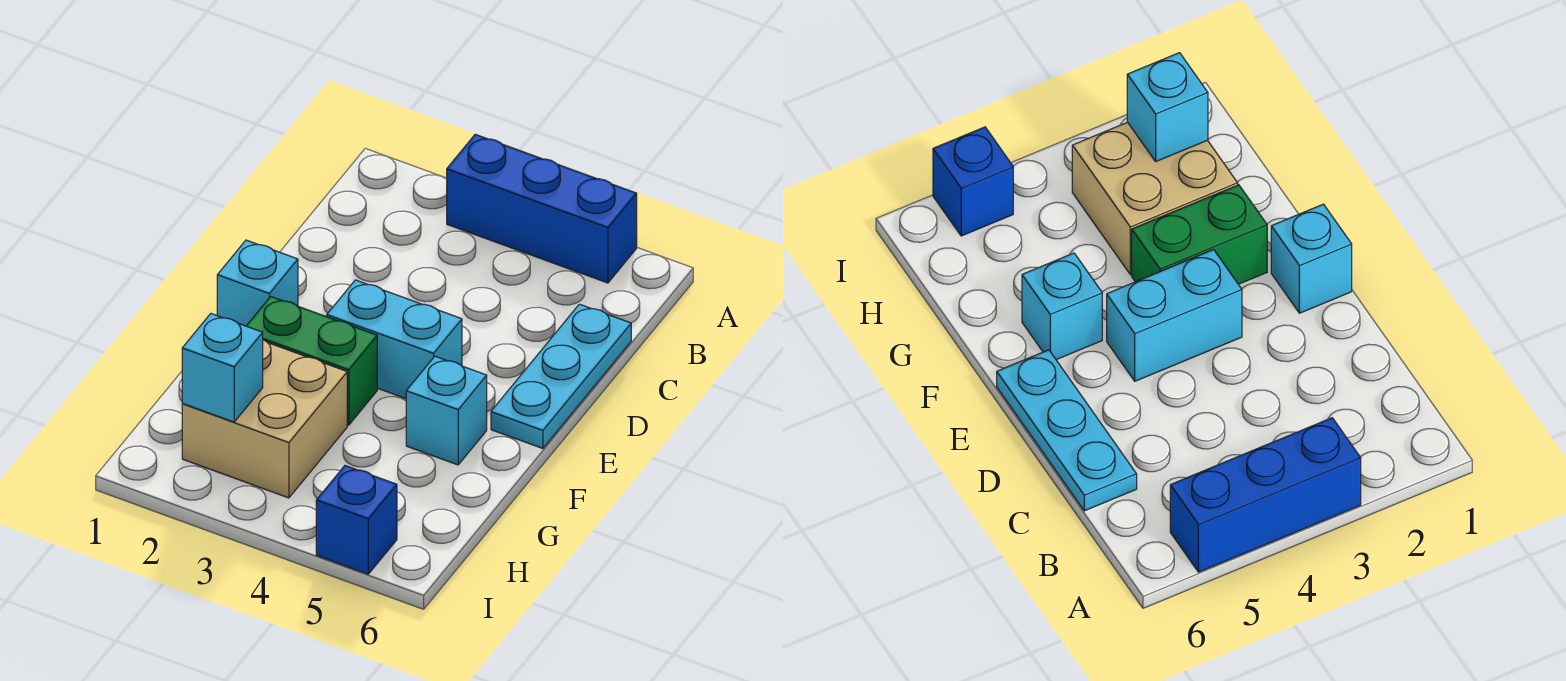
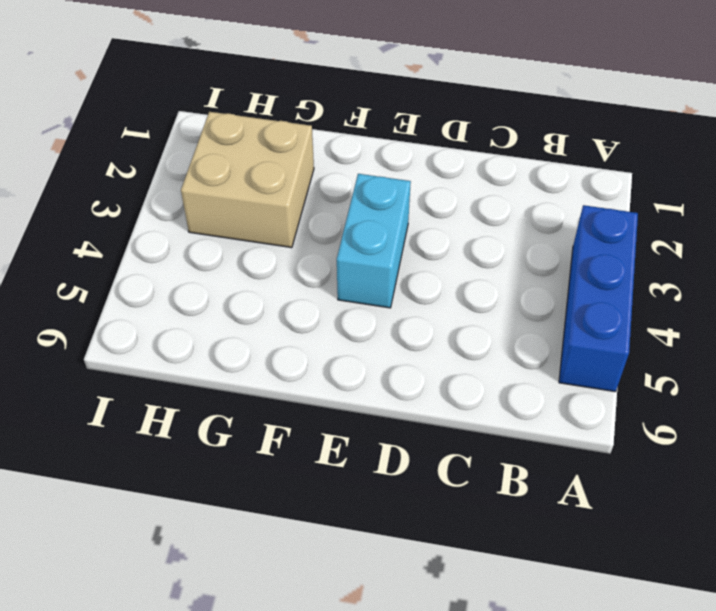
none -> cyan plate C6:E6 level 1
none -> cyan brick E1 level 1

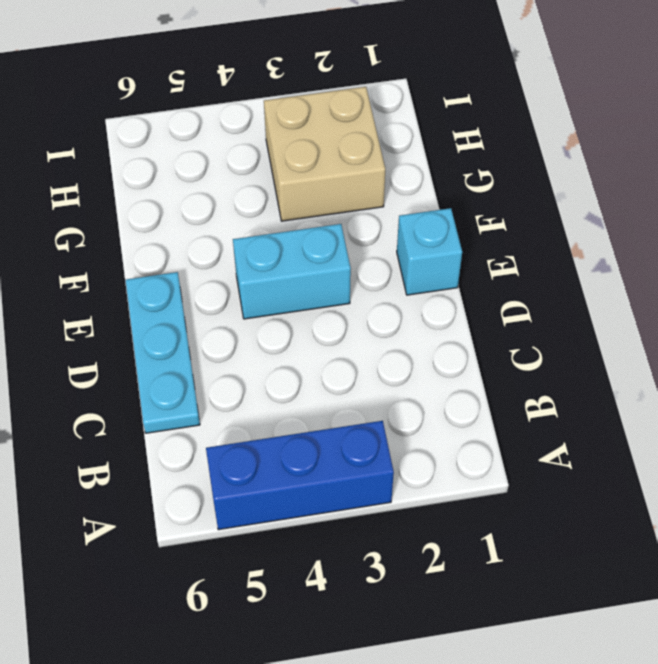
none -> green brick F2:F3 level 1
none -> cyan brick F5 level 1

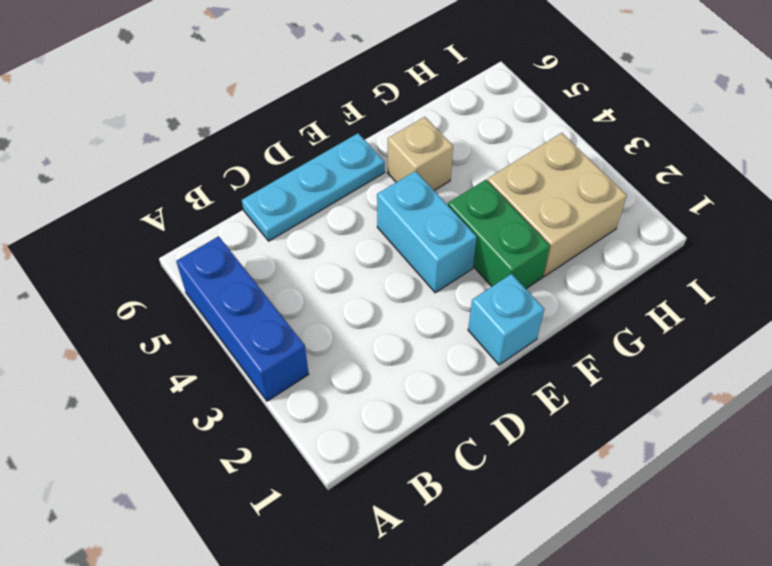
tan brick F5 level 1 -> cyan brick F5 level 1
none -> blue brick I5 level 1
none -> cyan brick H2 level 2

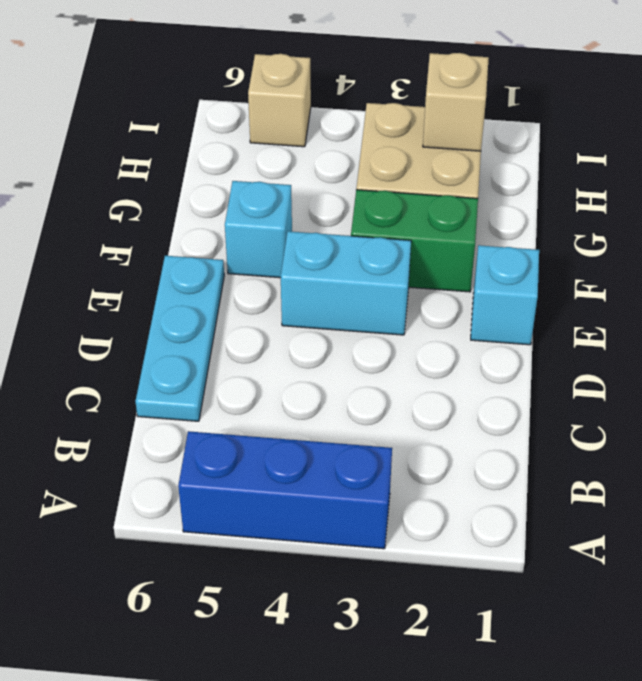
tan brick H2 level 2 -> cyan brick H2 level 2
tan brick I5 level 1 -> blue brick I5 level 1

